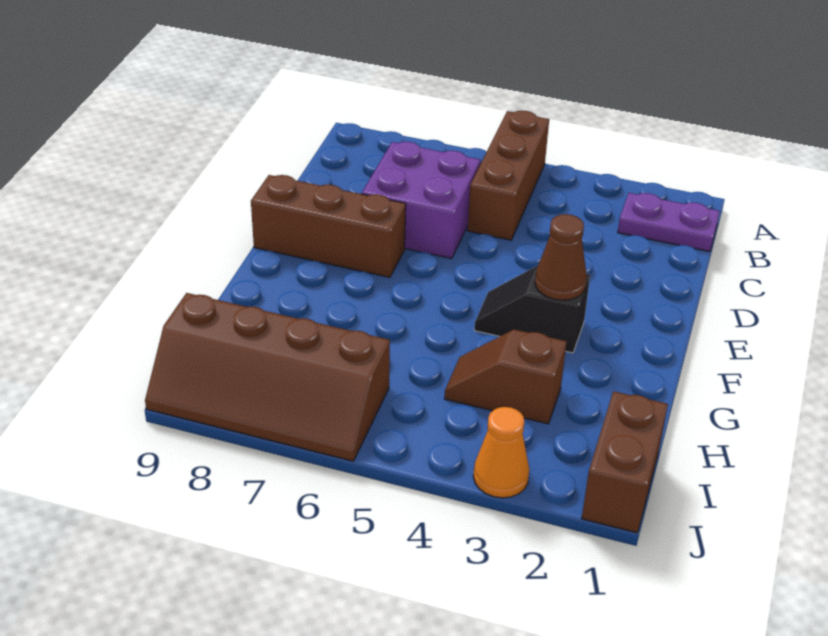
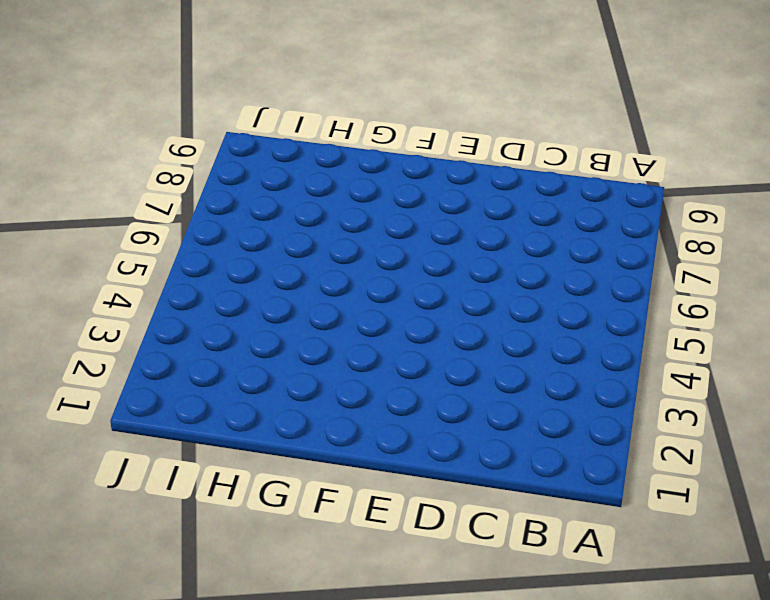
none -> brown brick A5:C5 level 1
none -> purple plate B1:B2 level 1

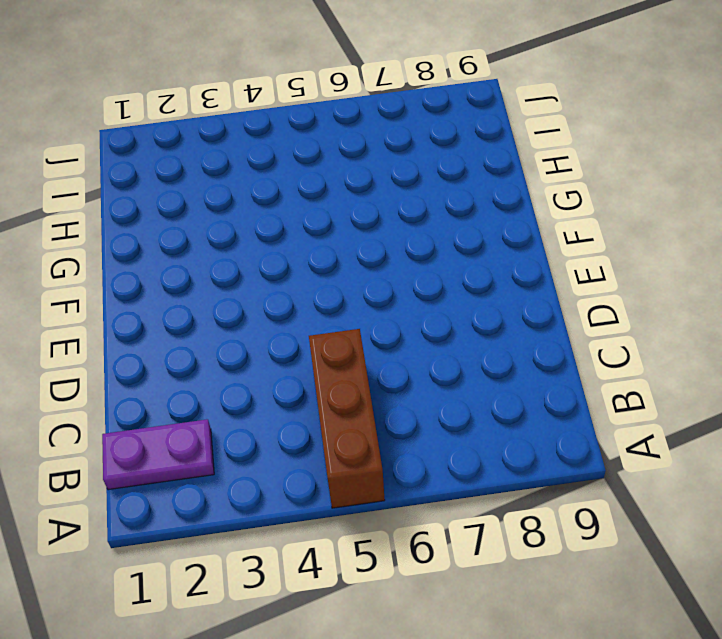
none -> purple brick C6:D7 level 1
none -> brown brick E7:E9 level 1

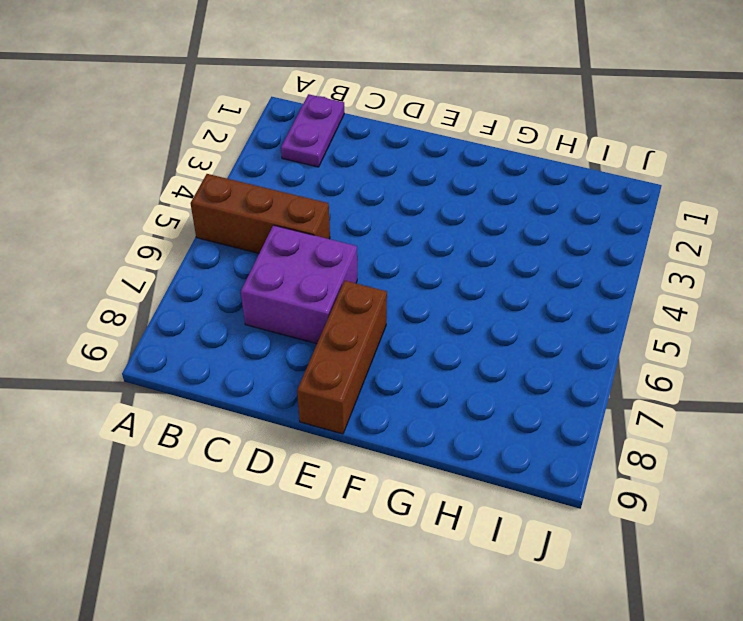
none -> black slope F3:F4 level 1 top 3
none -> brown slope H3:H4 level 1 top 3

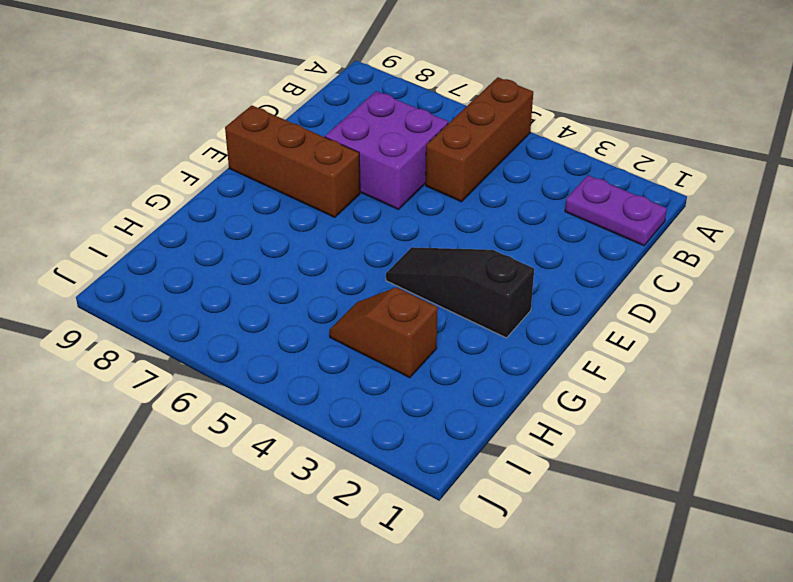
black slope F2:F4 level 1 top 2 -> black slope F3:F4 level 1 top 3
none -> brown brick I1:J1 level 1
none -> brown slope I6:J9 level 1 top I

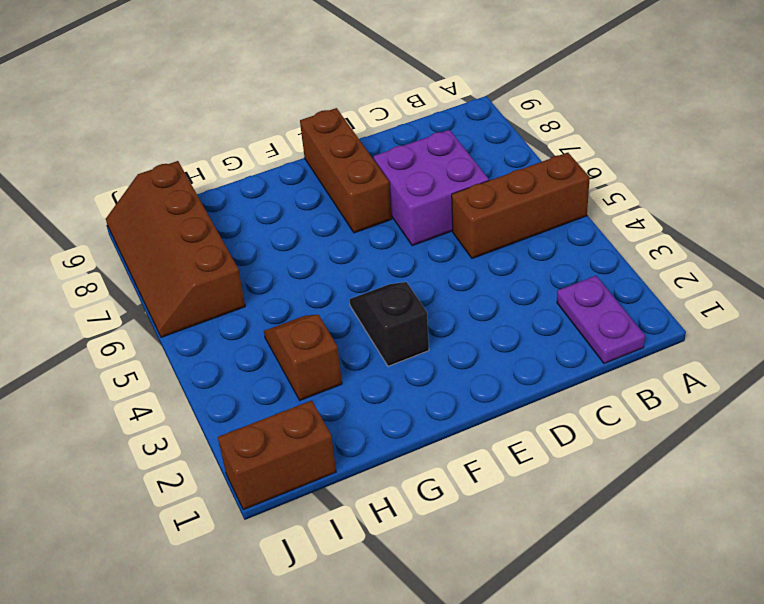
none -> orange cone J3 level 1
none -> brown cone F3 level 2

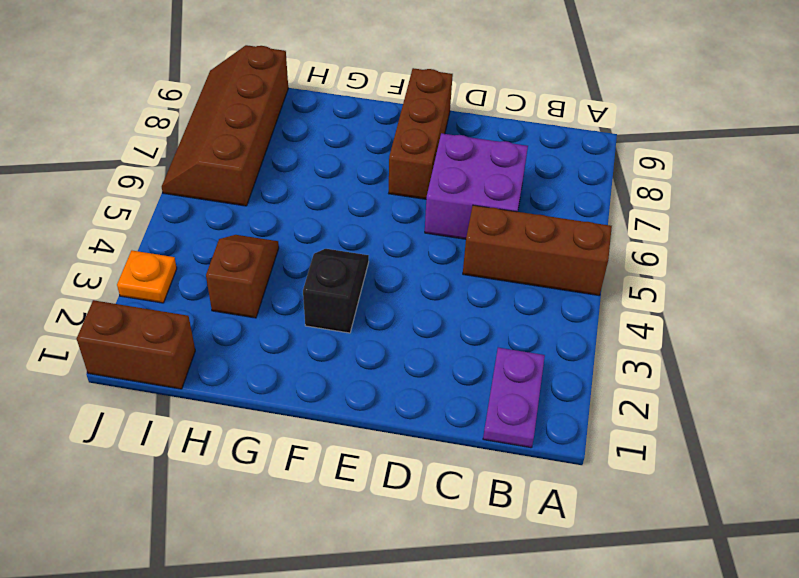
orange plate J3 level 1 -> orange cone J3 level 1
none -> brown cone F3 level 2

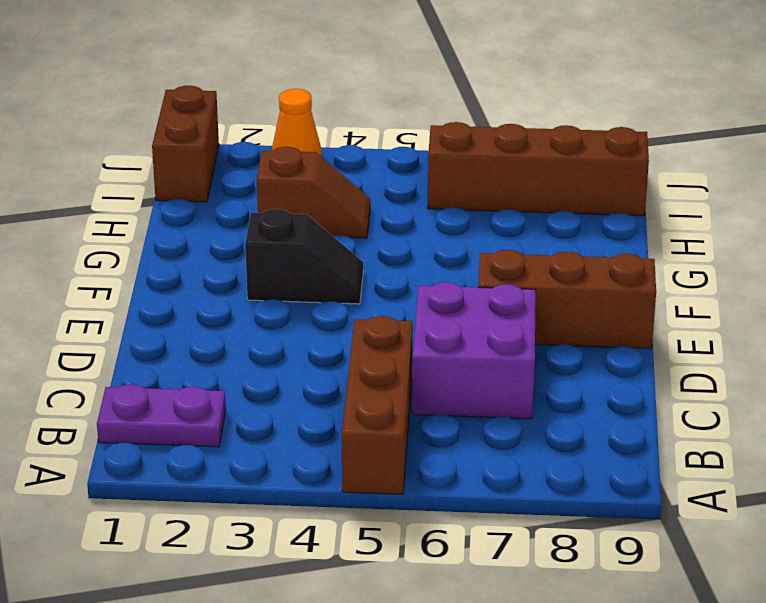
none -> brown cone F3 level 2

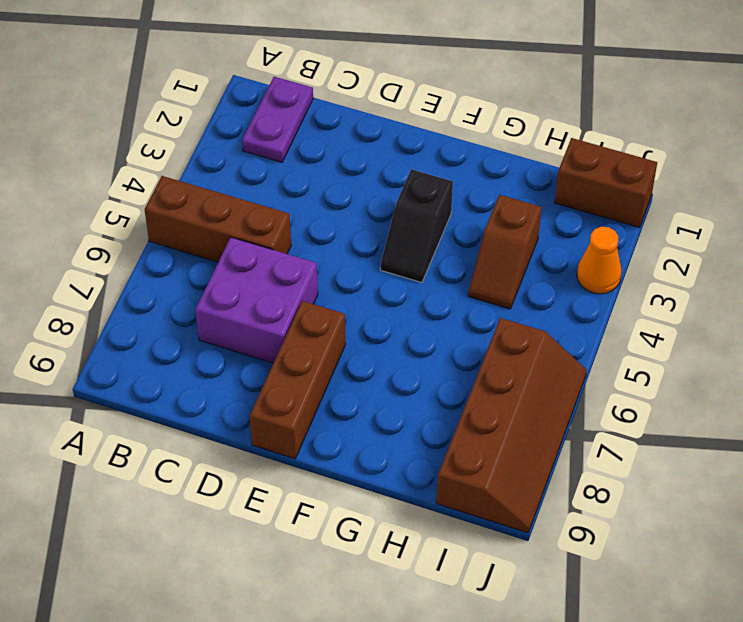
none -> brown cone F3 level 2

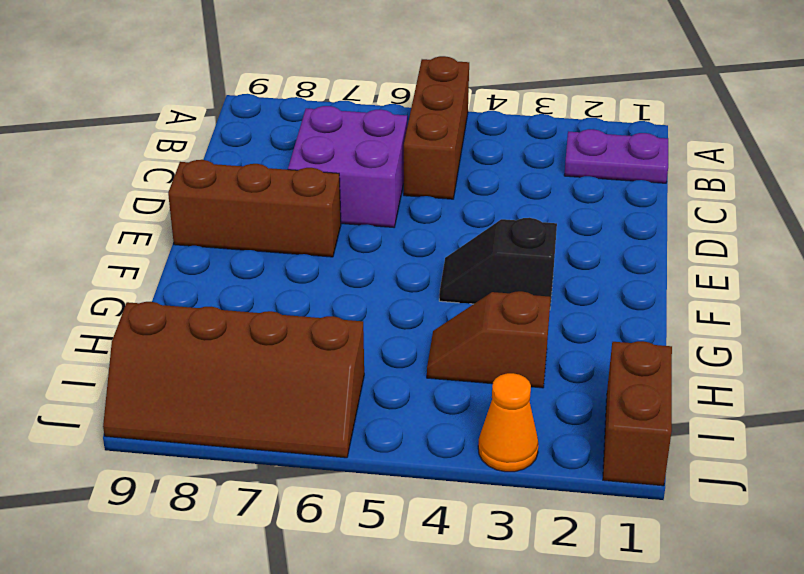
none -> brown cone F3 level 2

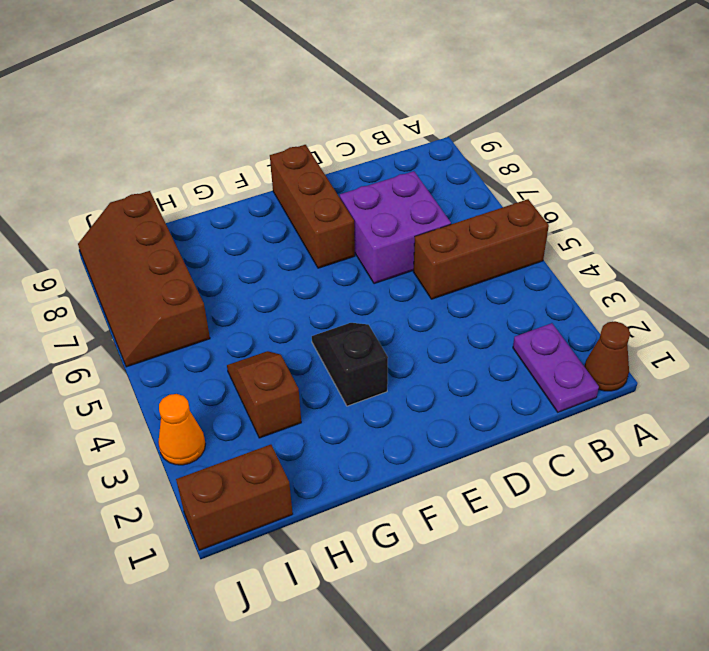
brown cone A1 level 1 -> brown cone F3 level 2

